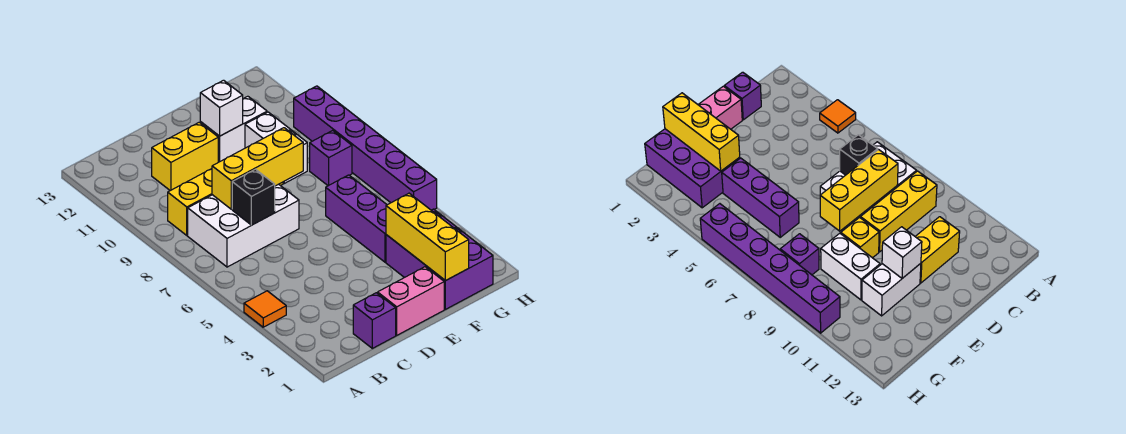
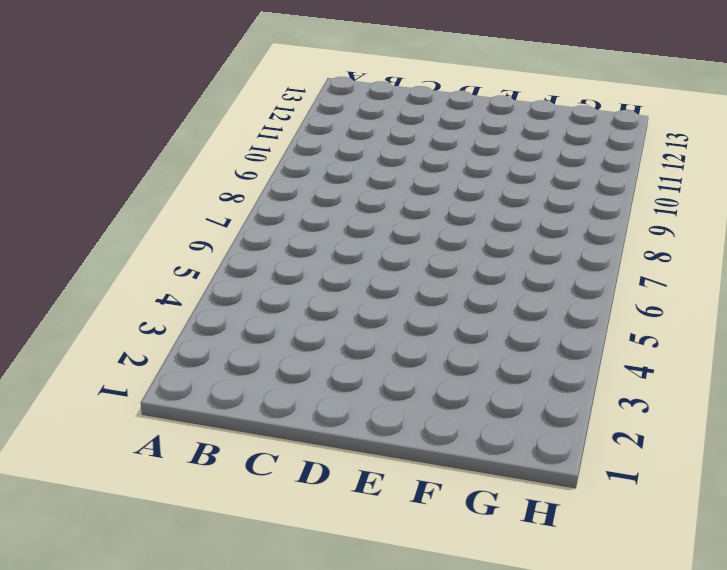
none -> orange tile A4 level 1
none -> white brick B7:D8 level 1
none -> yellow brick B9:D9 level 1

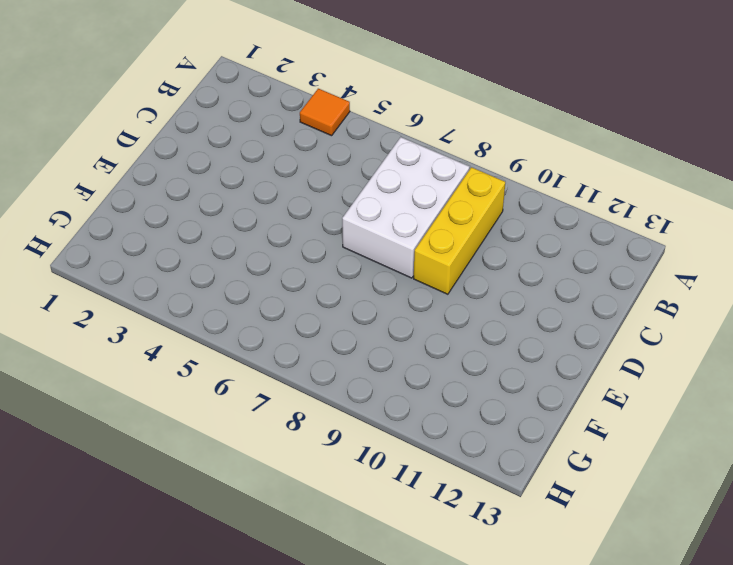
none -> purple brick C1 level 1
none -> yellow brick C11:D11 level 1
none -> pink brick D1:E1 level 1

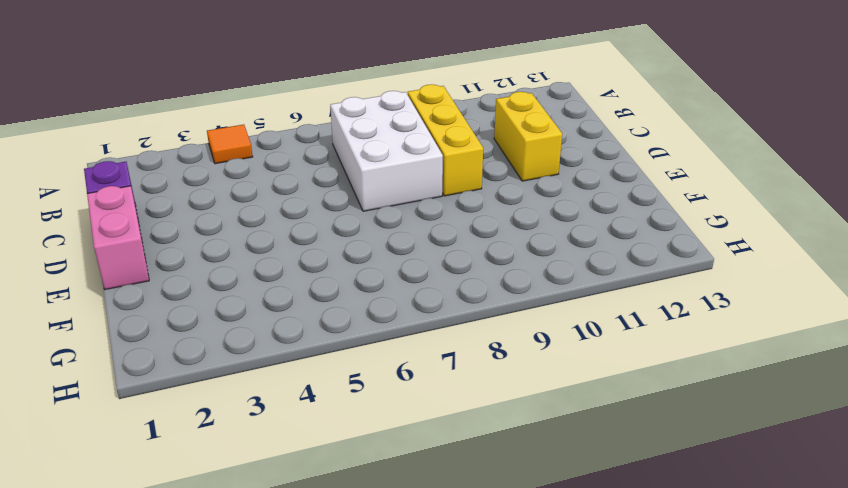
none -> yellow brick E9 level 1
none -> white brick E11:F11 level 1
none -> purple brick F1:G3 level 1

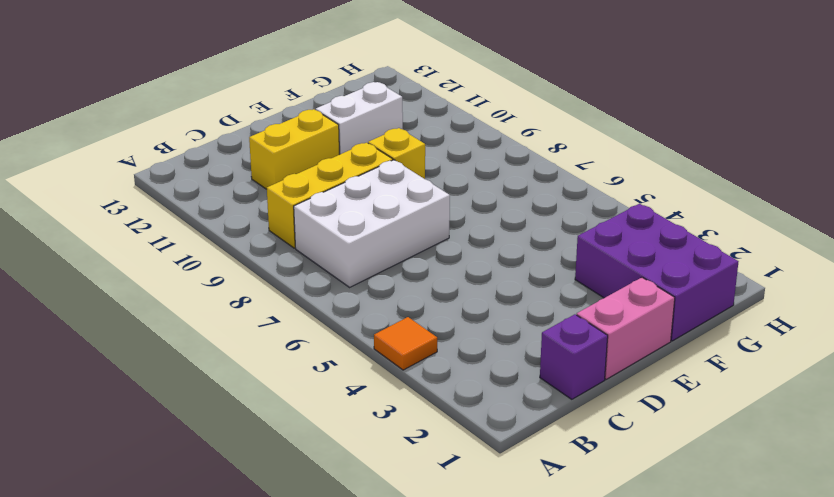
none -> purple brick F4:F6 level 1
none -> white brick F9:F10 level 1
none -> purple brick G8 level 1

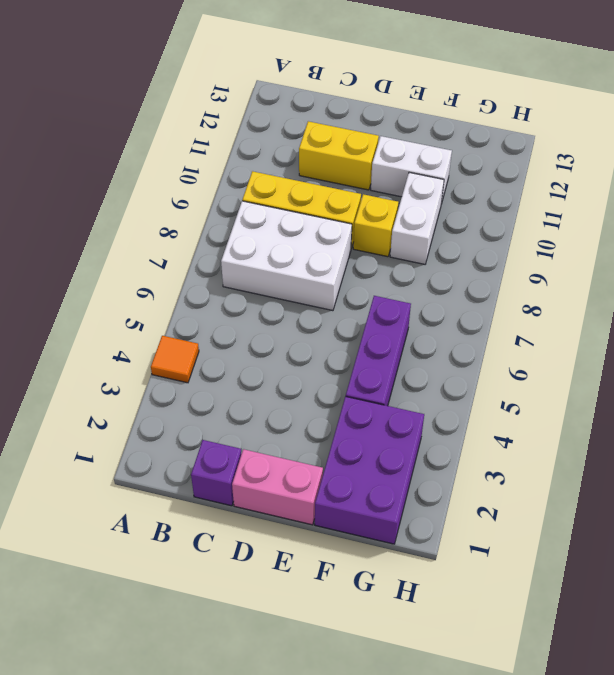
none -> purple brick G8 level 1
none -> purple brick H5:H10 level 1
none -> black brick C7 level 2

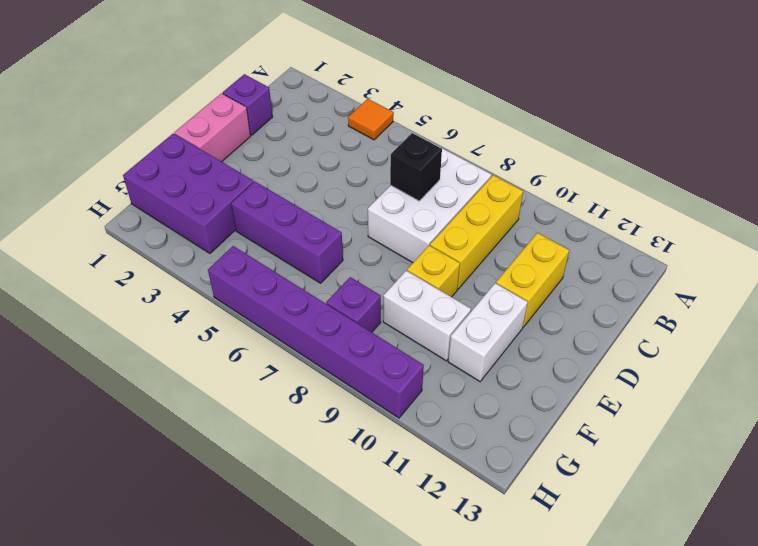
none -> yellow brick C8:E8 level 2
none -> white brick E11 level 2
none -> yellow brick F1:F3 level 2

